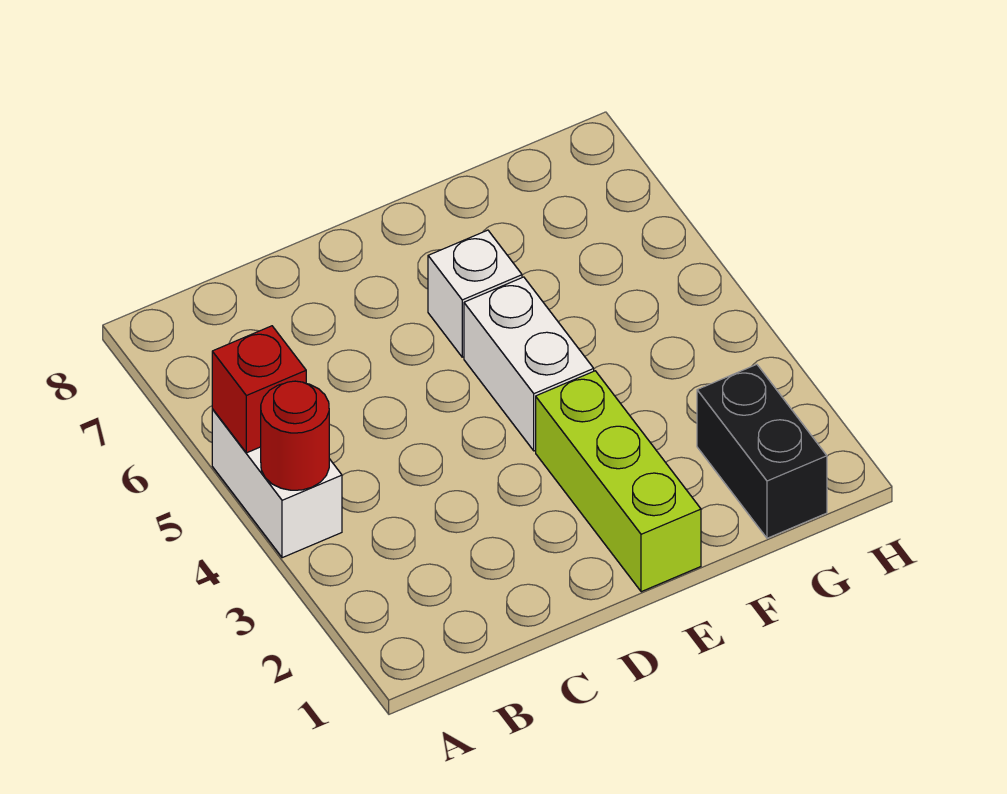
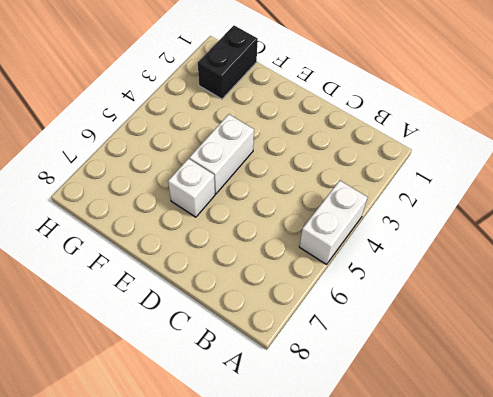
none -> lime brick E1:E3 level 1
none -> red round brick A4 level 2

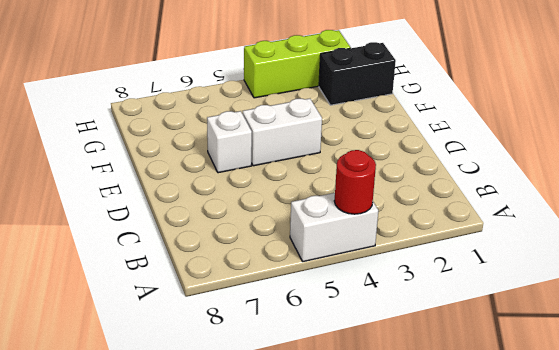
lime brick H2:H4 level 1 -> lime brick E1:E3 level 1
none -> red brick A5 level 2

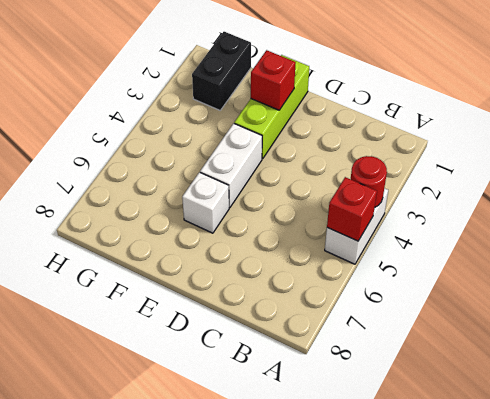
red brick E2 level 2 -> none

